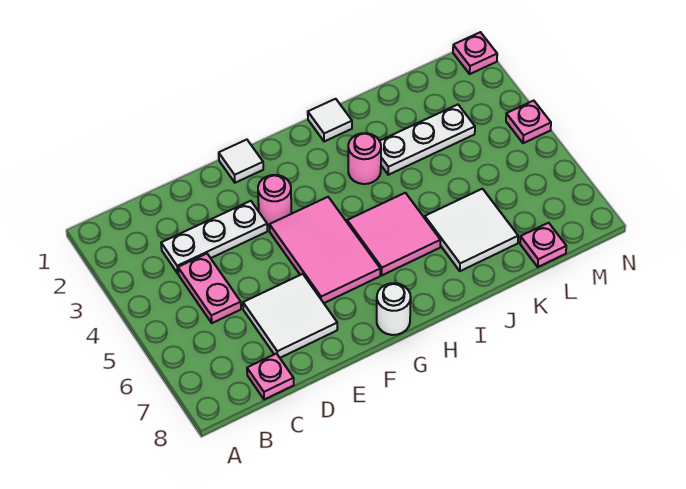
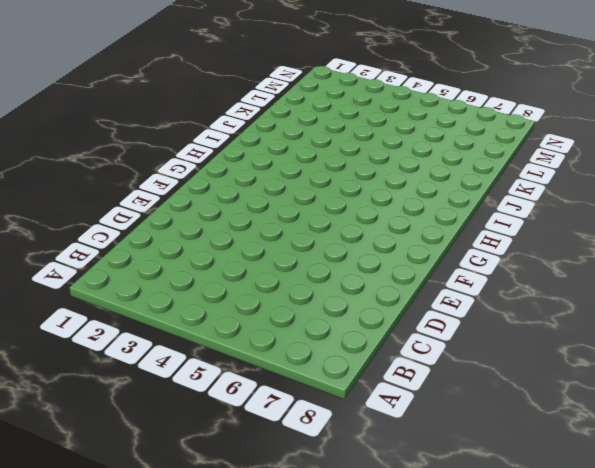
none -> white plate C3:E3 level 1
none -> pink plate C4:C5 level 1
none -> pink plate C8 level 1

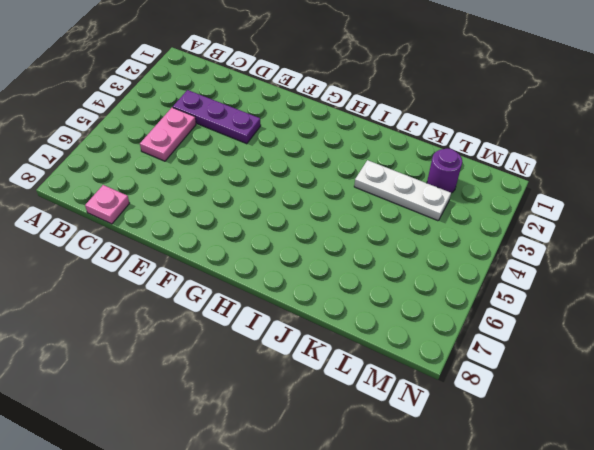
purple plate C3:E3 level 1 -> white plate C3:E3 level 1
purple round brick L2 level 1 -> none
none -> white tile D6:E7 level 1
none -> white tile F1 level 1
none -> pink round brick F3 level 1

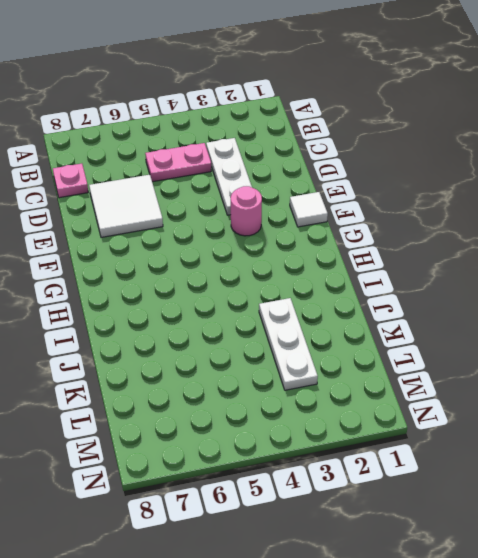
none -> pink tile F4:G6 level 1
none -> white round brick G8 level 1
none -> pink tile H5:I6 level 1

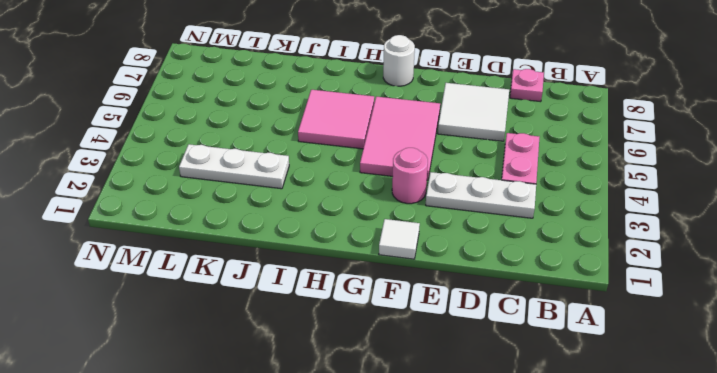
none -> white tile I1 level 1
none -> pink round brick I3 level 1
none -> white tile J6:K7 level 1

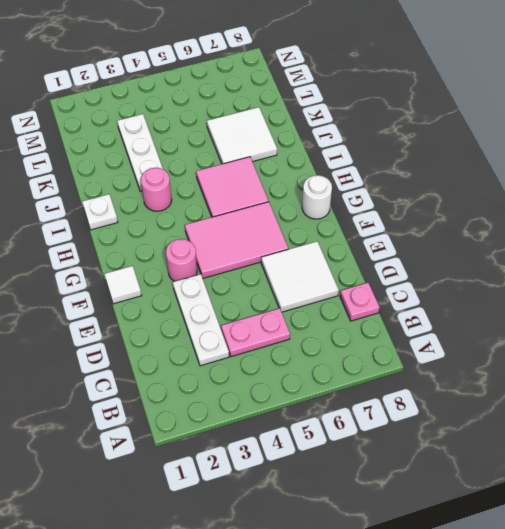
white plate I1 level 1 -> white tile I1 level 1
none -> pink plate L8 level 1
none -> pink plate N1 level 1
none -> pink plate N4 level 1

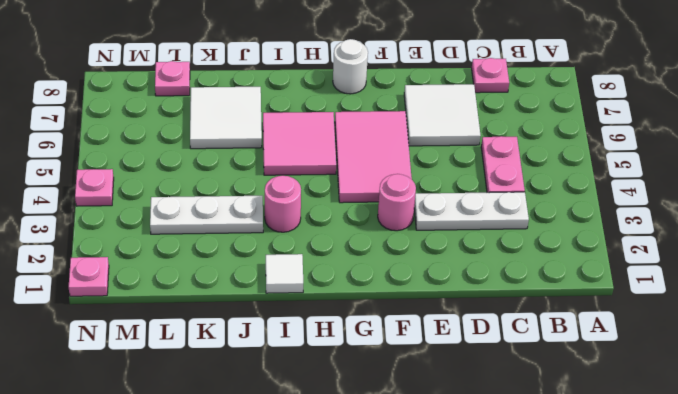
none -> white tile F1 level 1

